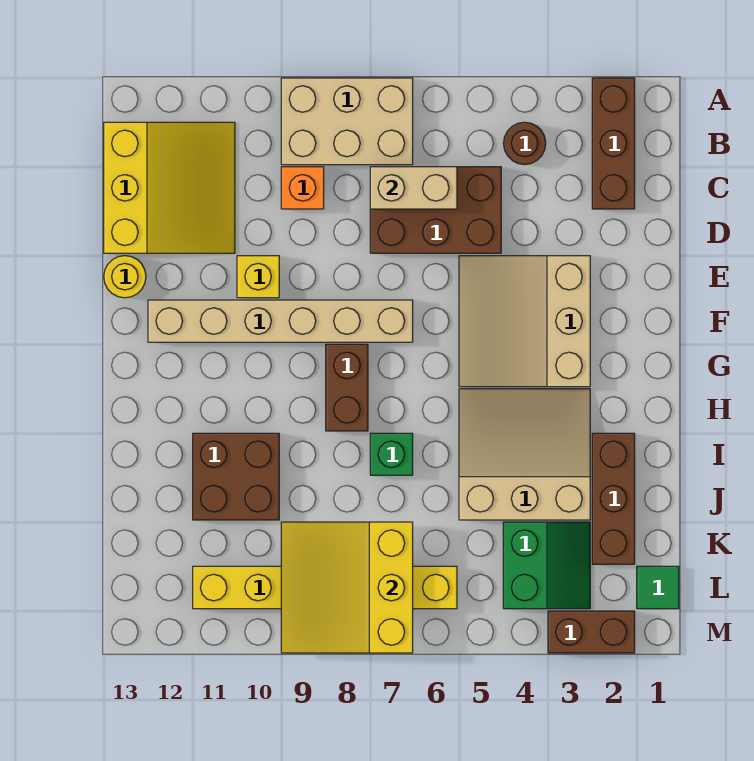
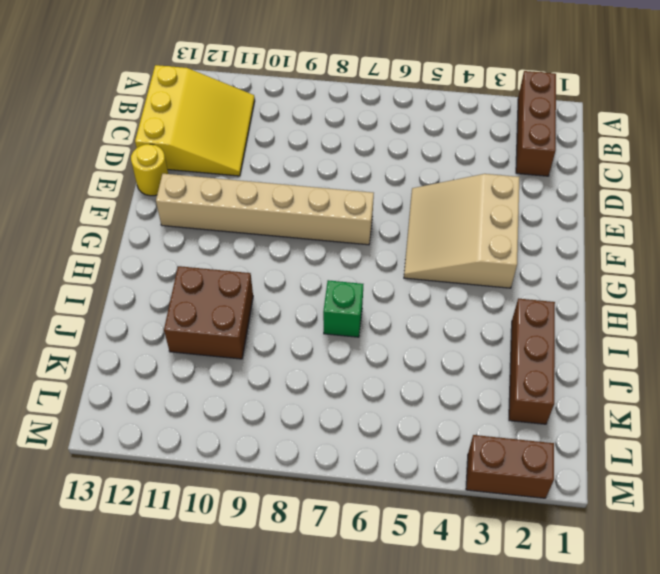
none -> tan brick A7:B9 level 1
none -> brown round brick B4 level 1
none -> brown brick C5:D7 level 1

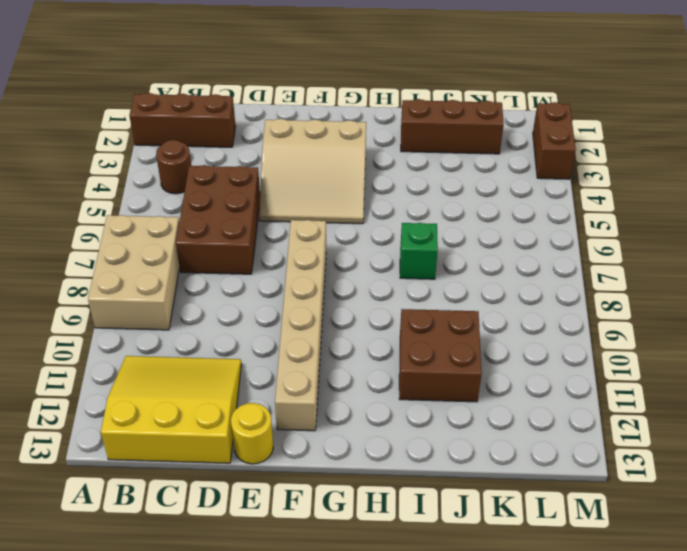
none -> orange brick C9 level 1
none -> yellow brick E10 level 1
none -> brown brick G8:H8 level 1

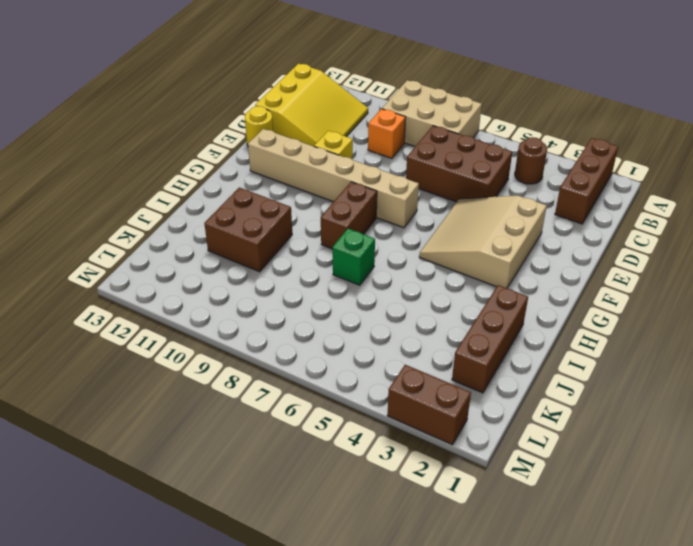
none -> tan slope H3:J5 level 1 top J
none -> green slope K3:L4 level 1 top 4
none -> green tile L1 level 1

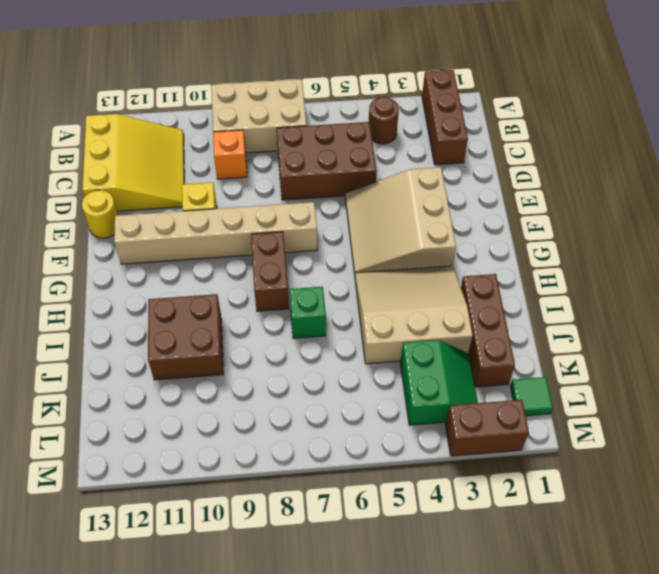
none -> yellow brick L6:L11 level 1
none -> tan brick C6:C7 level 2
none -> yellow slope K7:M9 level 2 top 7

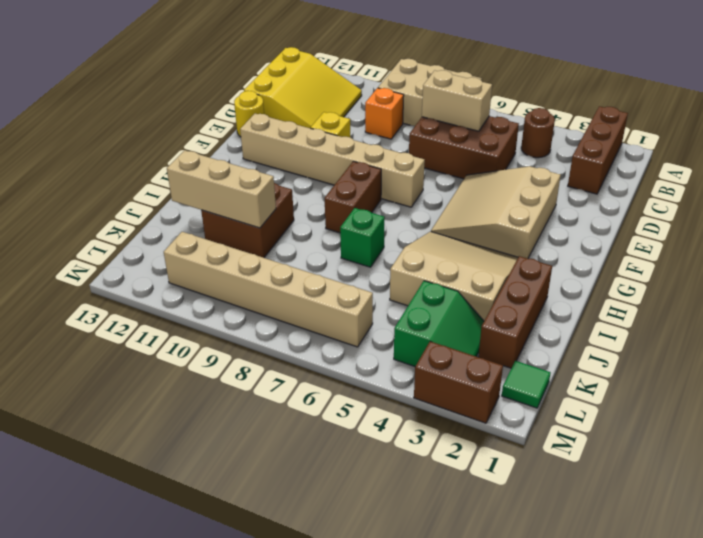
tan brick J10:J12 level 2 -> none
tan brick L6:L11 level 1 -> yellow brick L6:L11 level 1
none -> yellow slope K7:M9 level 2 top 7

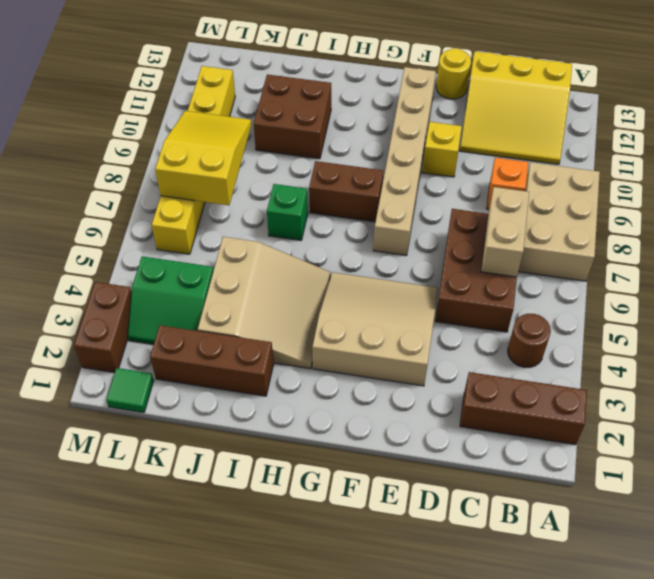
yellow slope K7:L9 level 2 top 7 -> yellow slope K7:M9 level 2 top 7

